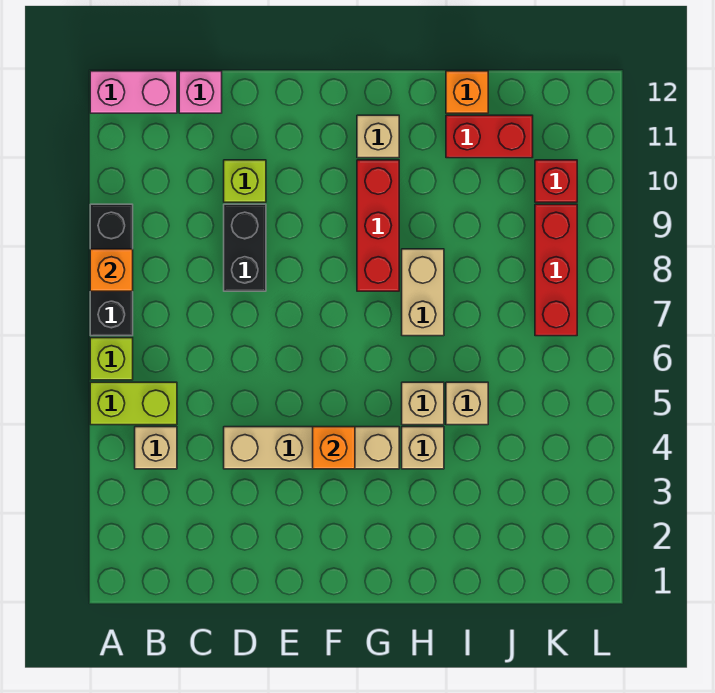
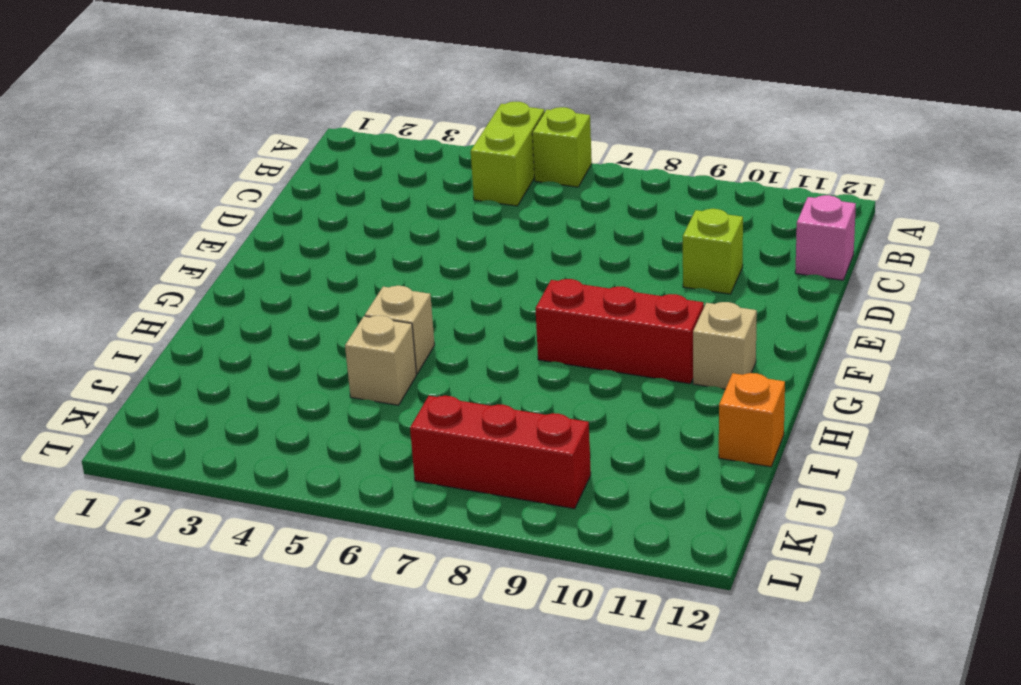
none -> black brick A7:A9 level 1
none -> pink brick A12:B12 level 1
none -> tan brick B4 level 1

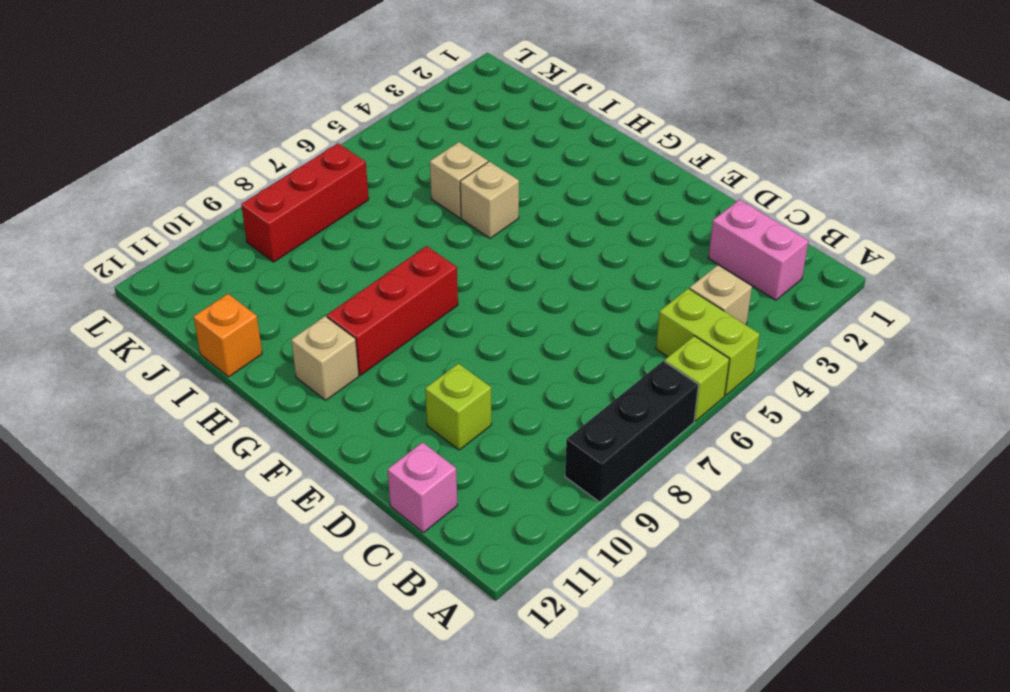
pink brick B2:C2 level 1 -> pink brick A12:B12 level 1
none -> tan brick D4:G4 level 1
none -> black brick D8:D9 level 1
none -> tan brick H4 level 1

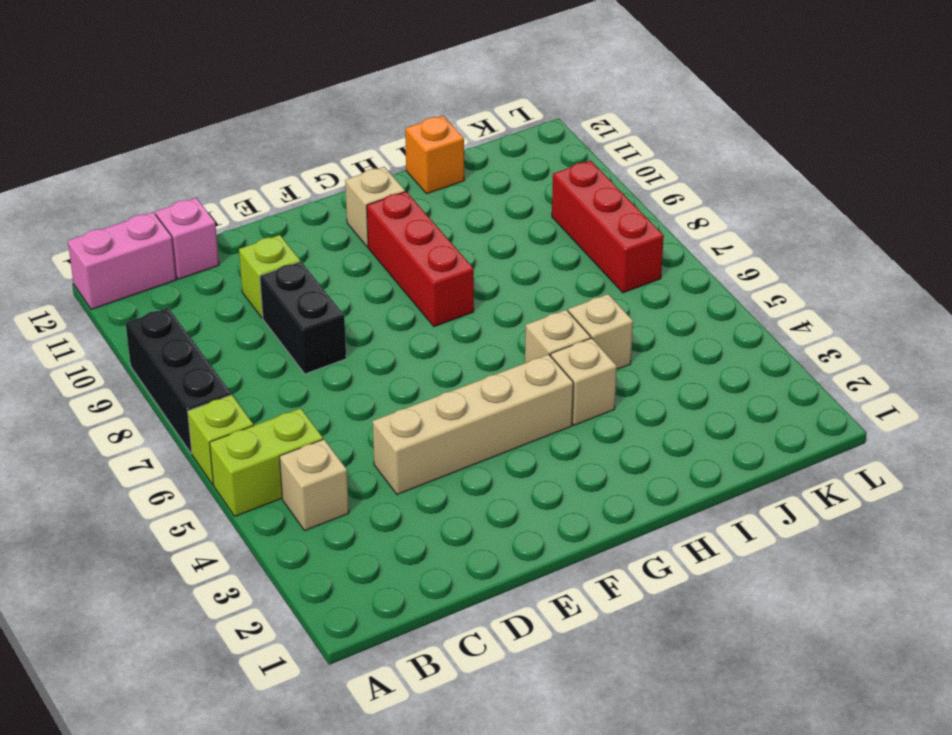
none -> tan brick H7:H8 level 1
none -> red brick I11:J11 level 1
none -> red brick K10 level 1

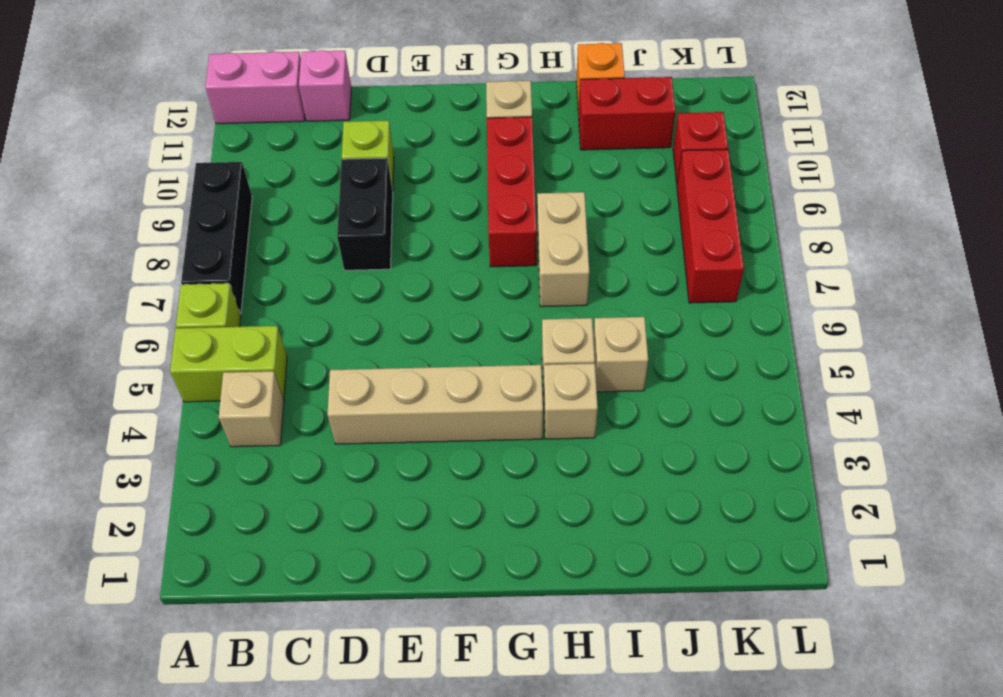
none -> orange brick A8 level 2
none -> orange brick F4 level 2

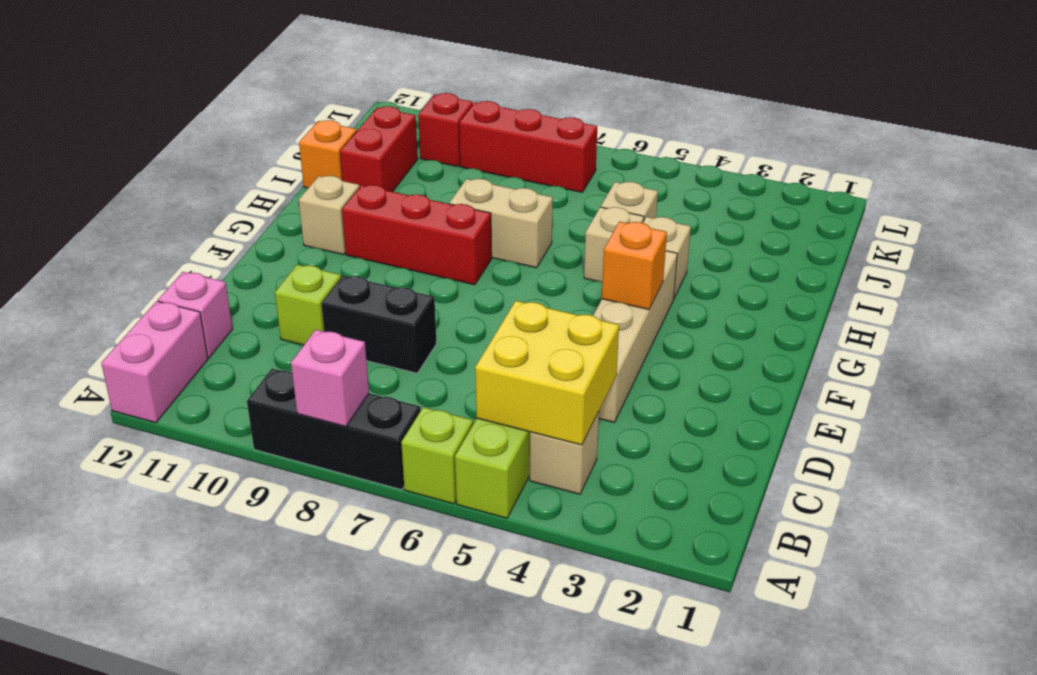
pink brick A8 level 2 -> orange brick A8 level 2
yellow brick B4:C5 level 2 -> none

